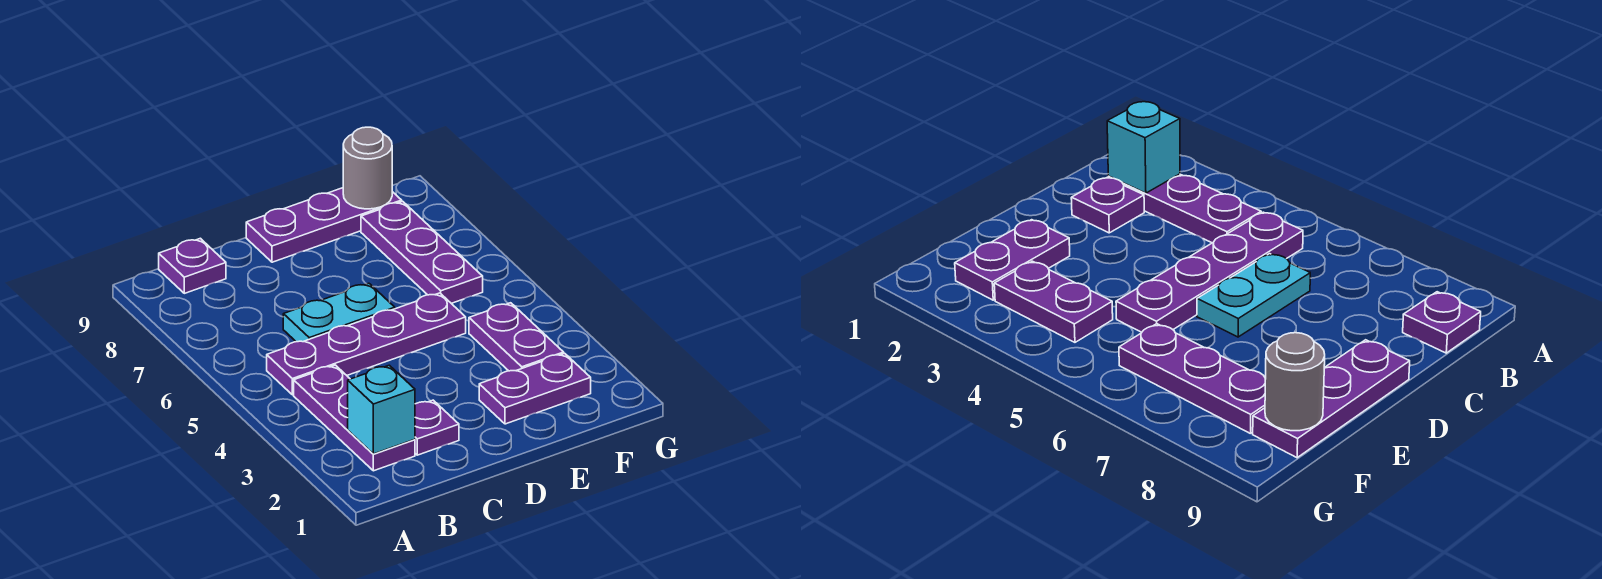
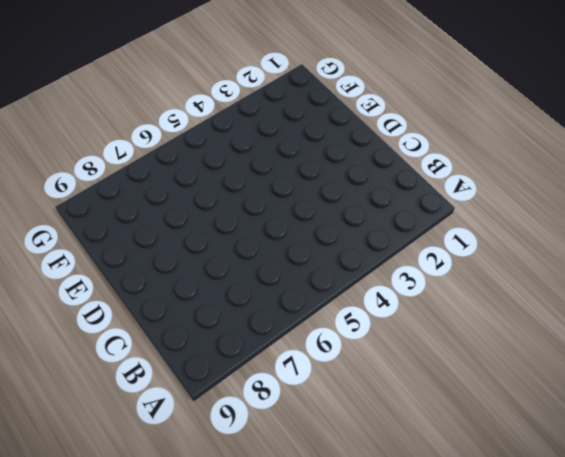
none -> purple plate B2:B4 level 1
none -> purple plate B5:E5 level 1

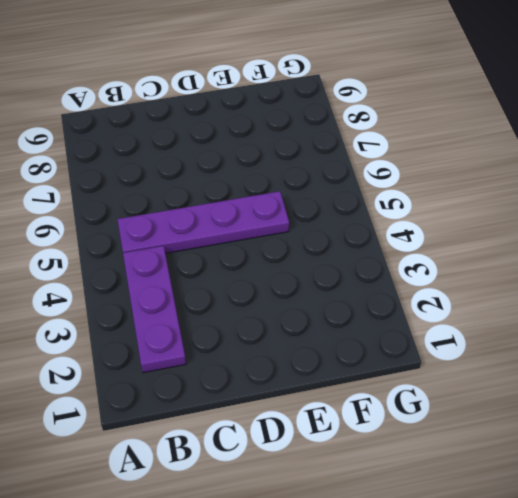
none -> purple plate B9 level 1
none -> purple plate C2 level 1

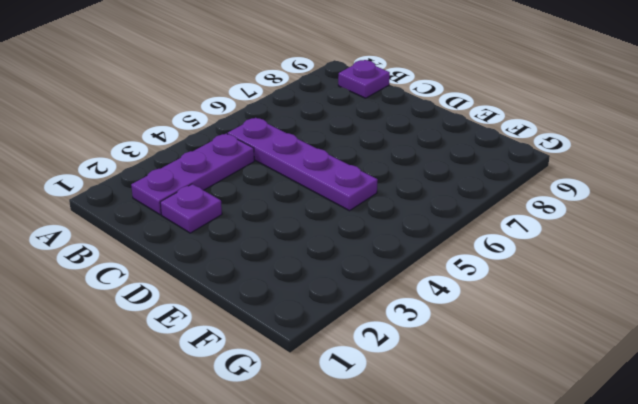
none -> cyan plate C6:D6 level 1
none -> purple plate D9:F9 level 1

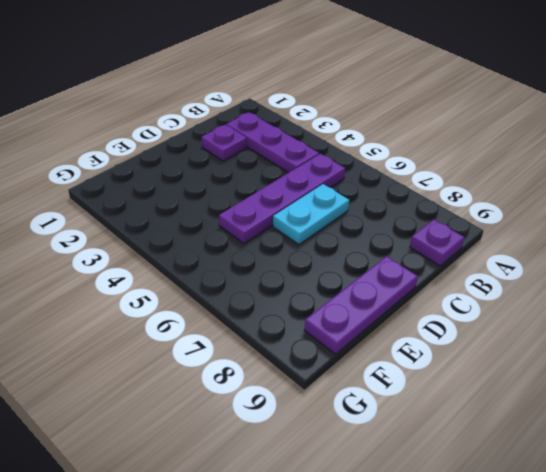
none -> purple plate E2:F2 level 1
none -> purple plate F3:F4 level 1

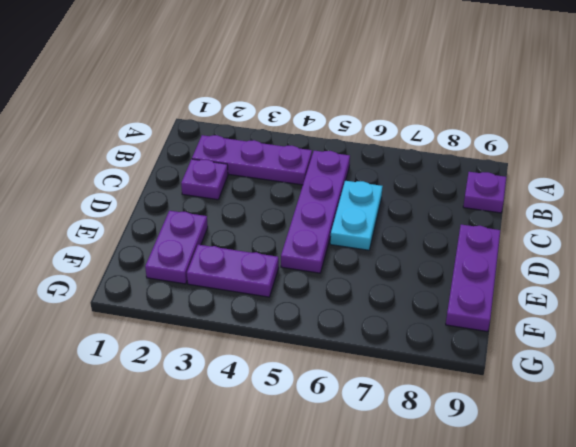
none -> purple plate F6:F8 level 1
none -> cyan brick B2 level 2

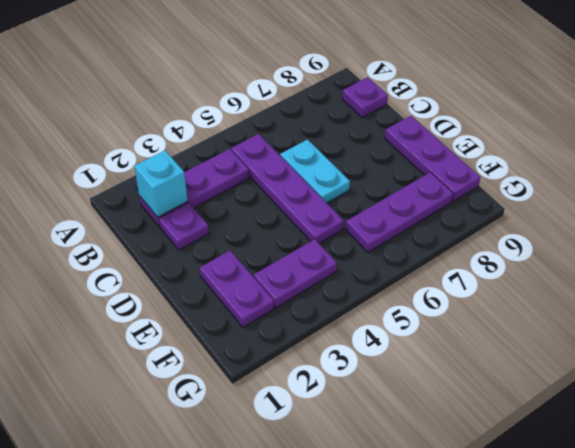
none -> grey round brick F9 level 2

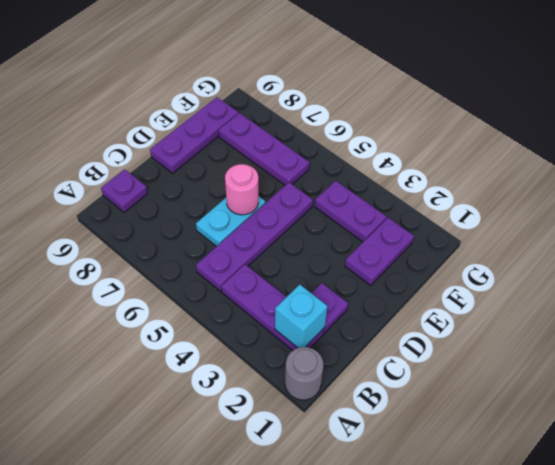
grey round brick A1 level 1 -> grey round brick F9 level 2
pink round brick D6 level 2 -> none

